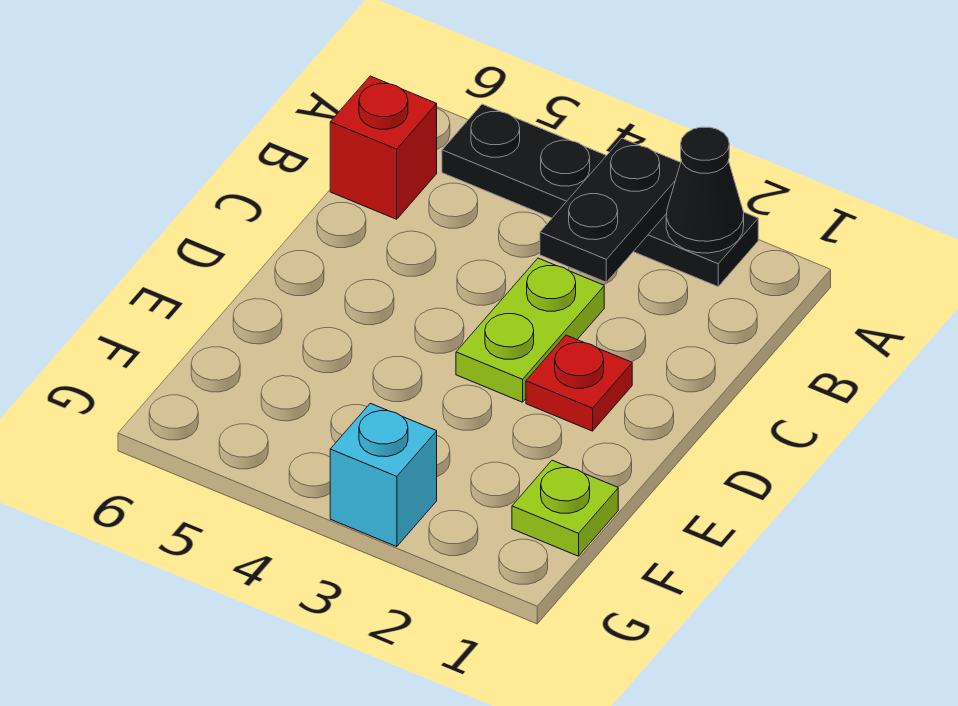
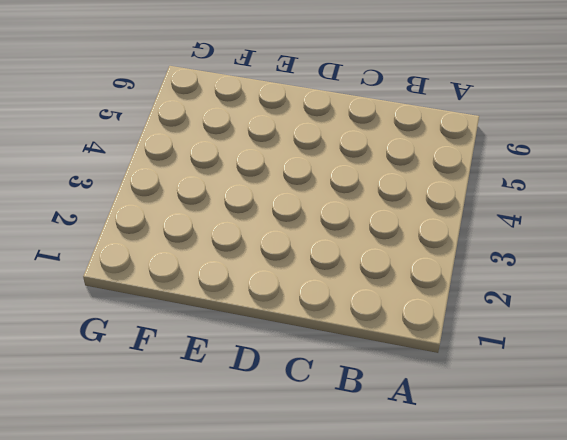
none -> black plate A2:A5 level 1
none -> red brick B6 level 1

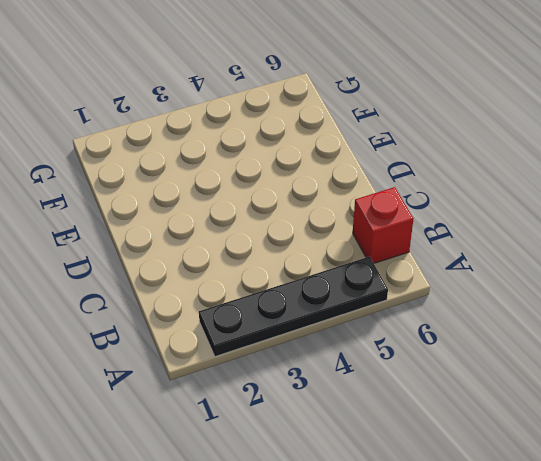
none -> lime plate C3:D3 level 1
none -> red plate D2 level 1

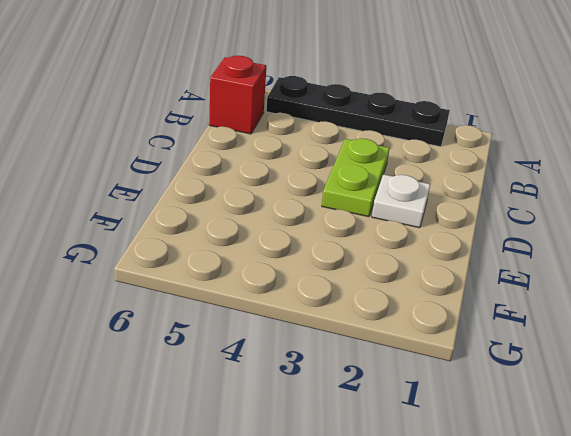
white plate D2 level 1 -> red plate D2 level 1
none -> lime plate F1 level 1
none -> cyan brick G3 level 1

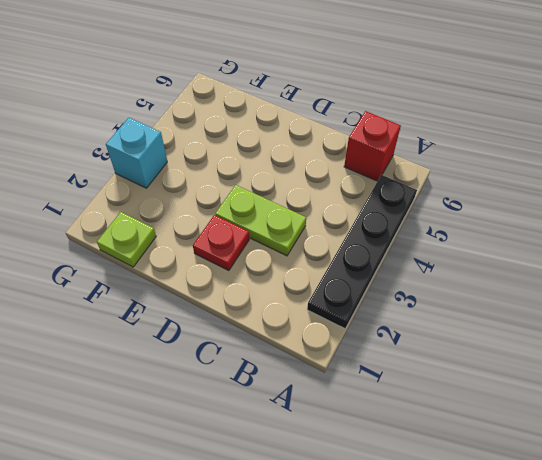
none -> black cone A2 level 2
none -> black plate A3:B3 level 2

